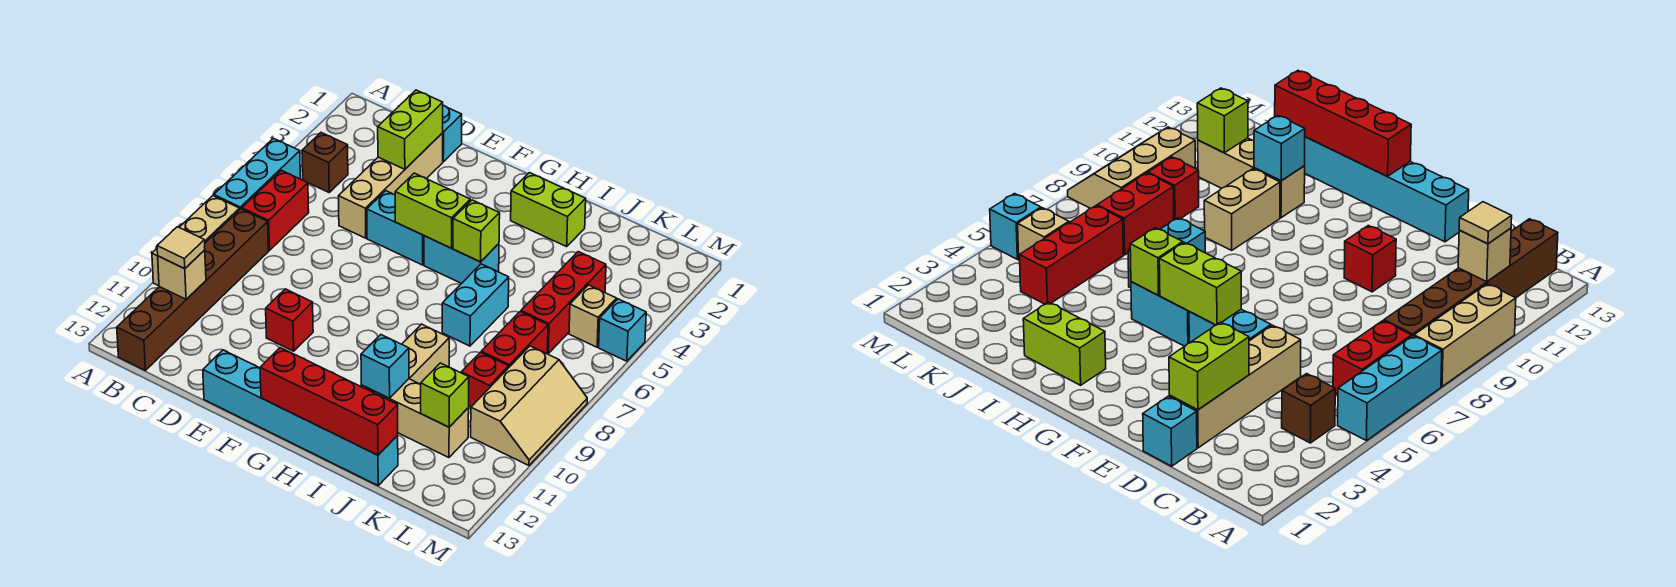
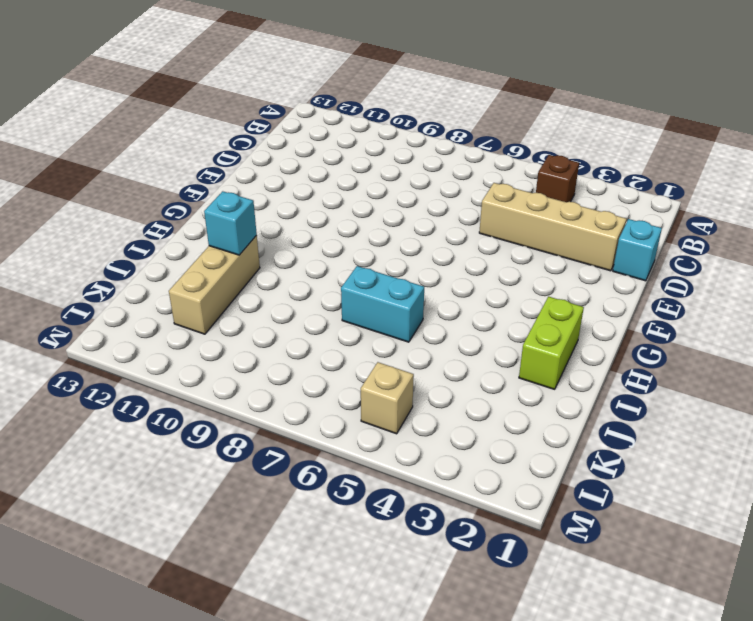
none -> cyan brick A5:A7 level 1
none -> tan brick A8:A10 level 1
none -> red brick B6:B7 level 1

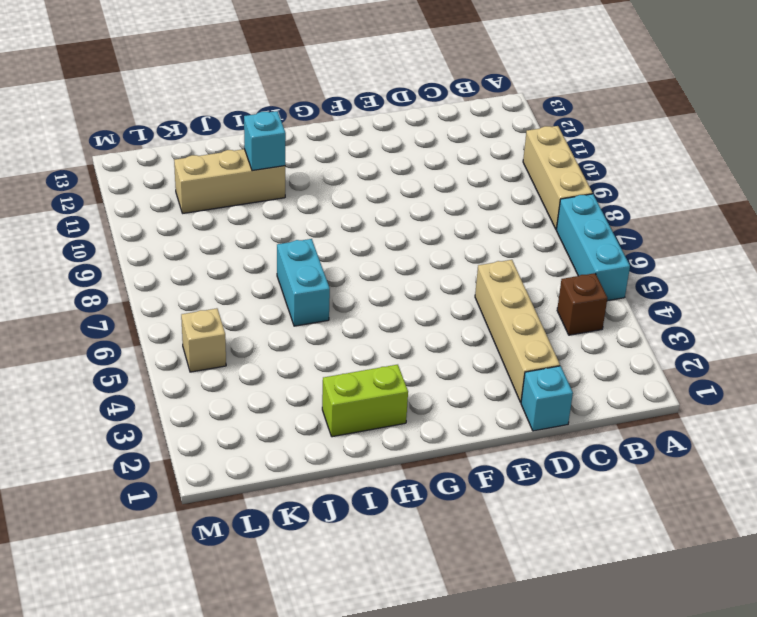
none -> red brick B6:B7 level 1
none -> brown brick B8:B13 level 1
none -> cyan brick E5:F5 level 1

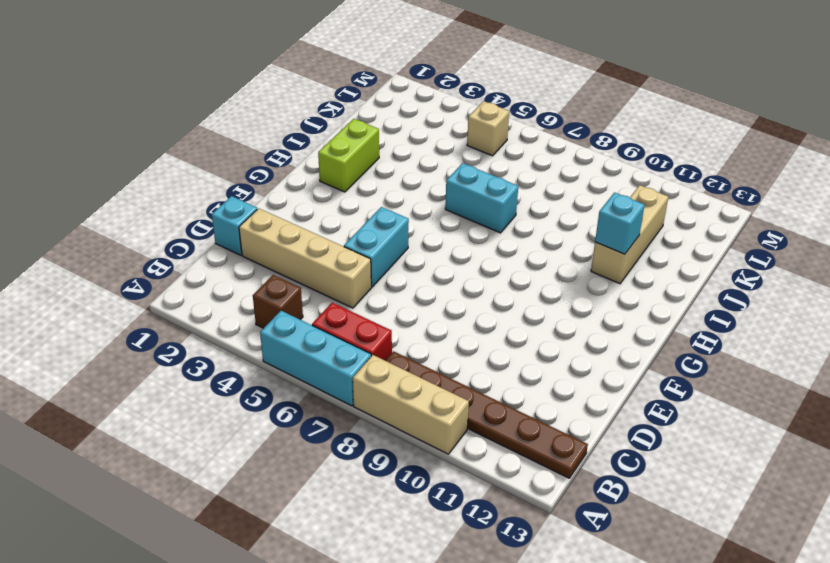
brown plate B8:B13 level 1 -> brown brick B8:B13 level 1
none -> red brick E10 level 1
none -> cyan brick E13:J13 level 1
none -> cyan brick G5:H5 level 1

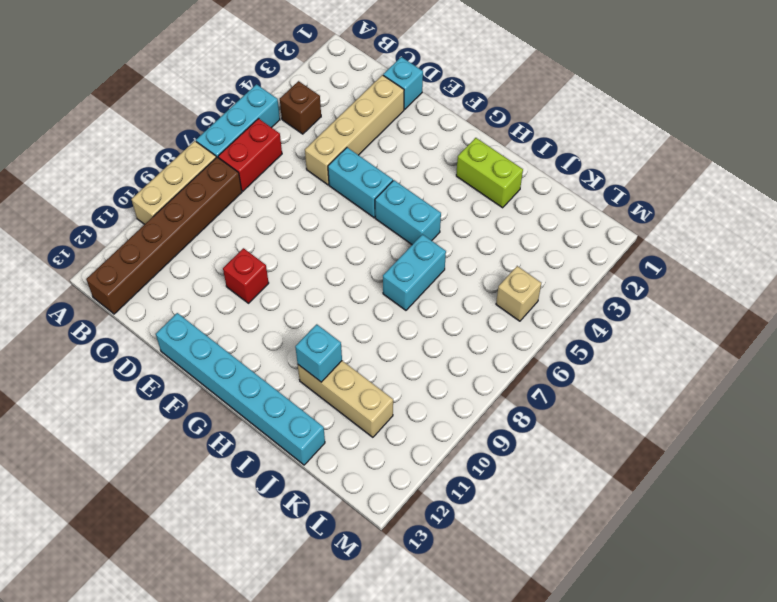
none -> tan brick I9:I10 level 1
none -> red brick K4:K6 level 1
none -> red brick K7:K8 level 1

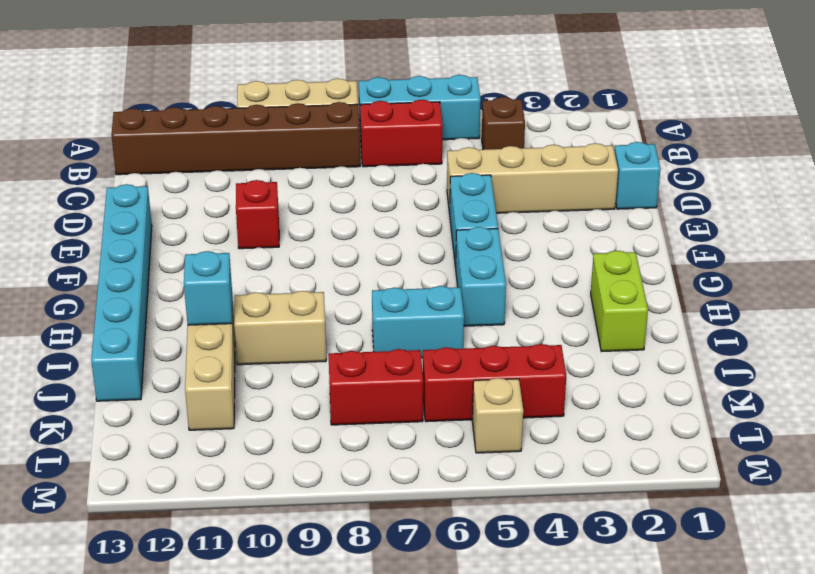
none -> red brick K9 level 1
none -> tan slope L8:M10 level 1 top L
none -> cyan brick M5 level 1

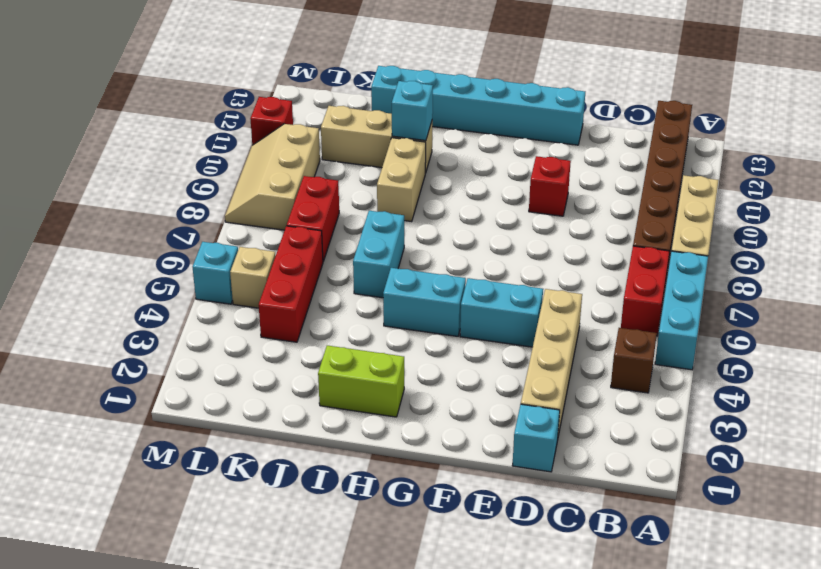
red brick M11 level 1 -> red brick K9 level 1
none -> tan brick B11 level 2
none -> lime brick D2:D3 level 2
none -> lime brick F5:G5 level 2

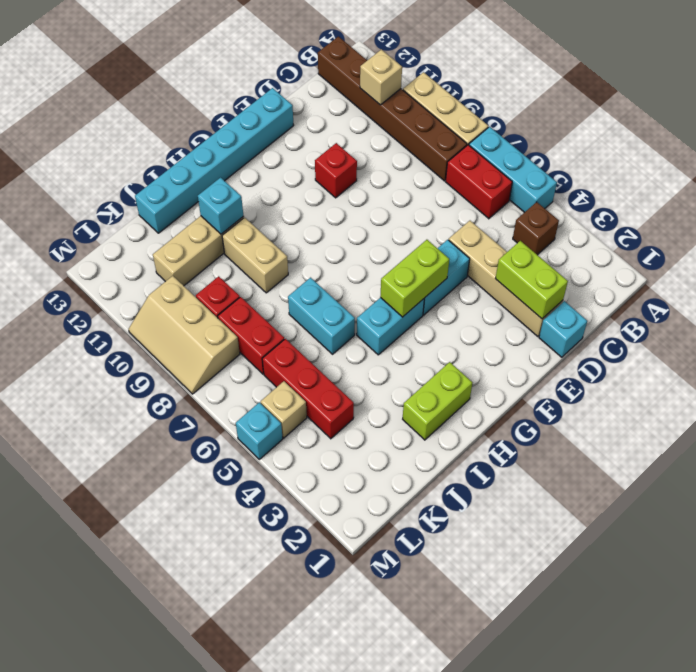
none -> red brick G13:J13 level 2
none -> lime brick H5 level 2
none -> lime brick K11 level 2

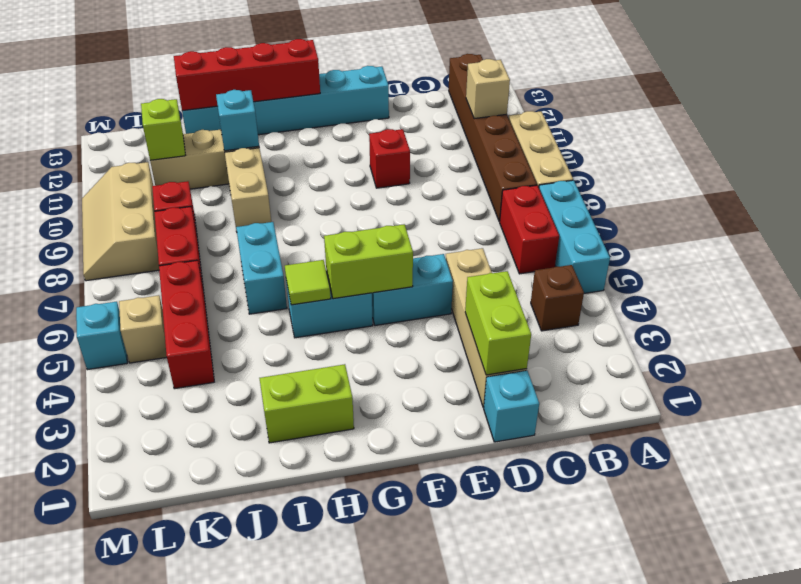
lime tile H5 level 2 -> lime brick H5 level 2
none -> tan tile B11 level 3

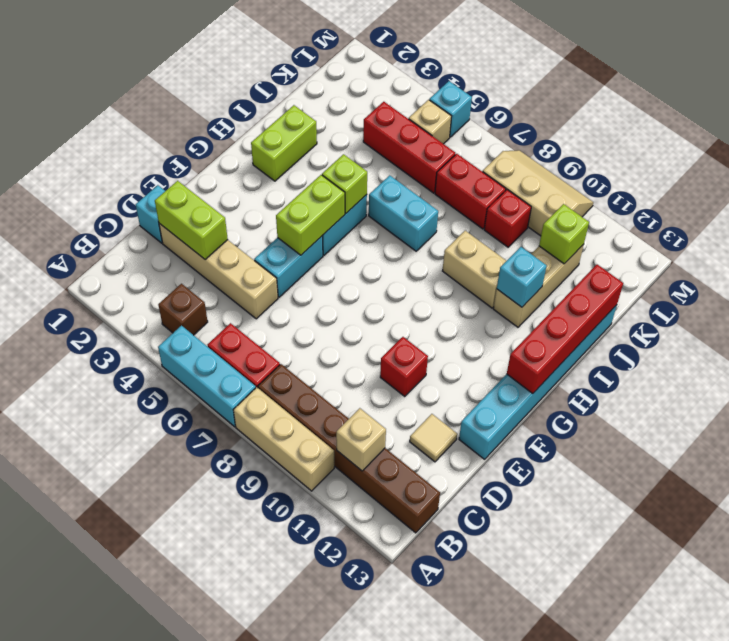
tan tile D12 level 1 -> tan tile B11 level 3

